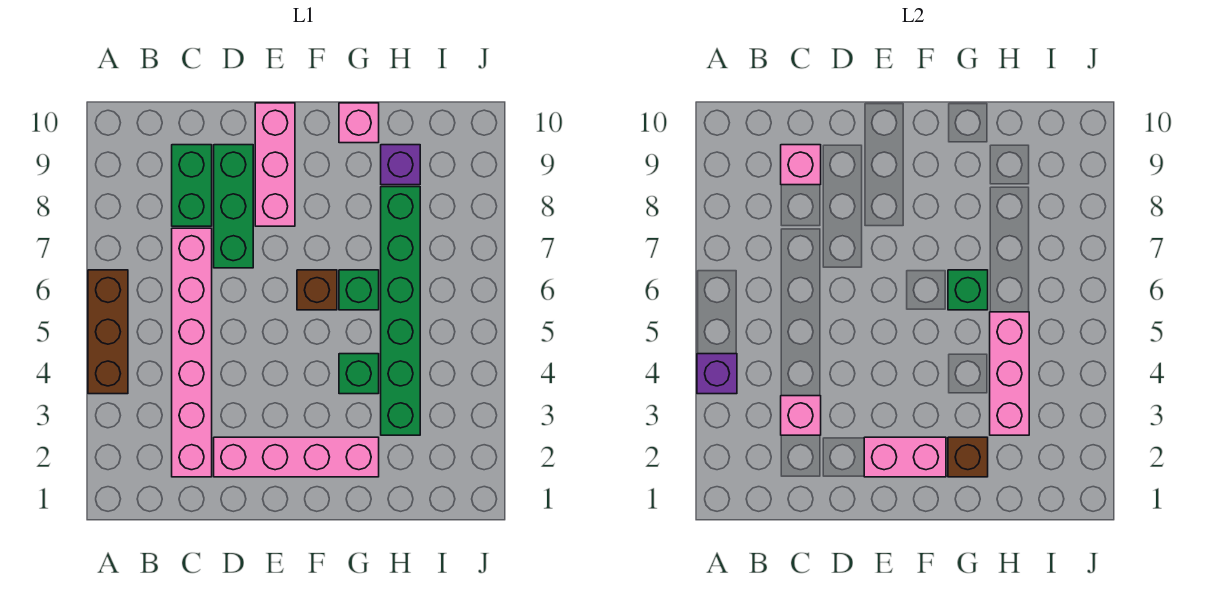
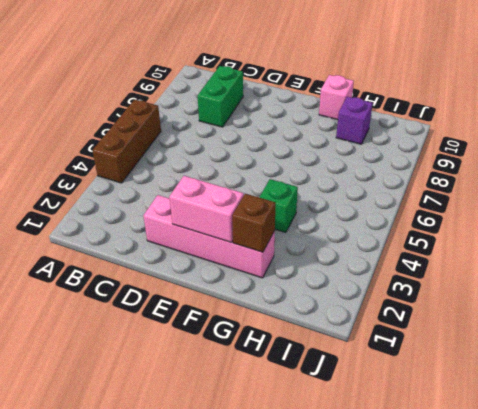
none -> pink brick C2:C7 level 1
none -> green brick D7:D9 level 1
none -> pink brick E8:E10 level 1

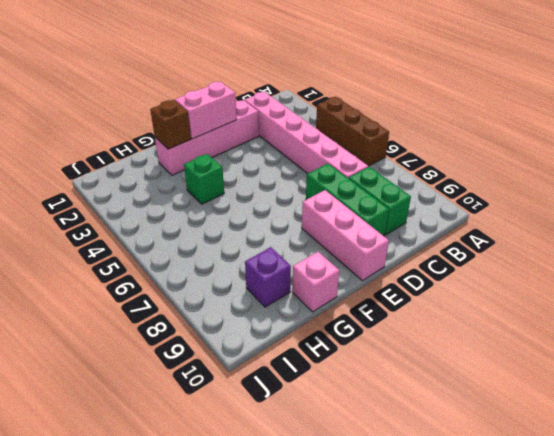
none -> brown brick F6 level 1
none -> green brick G6 level 1
none -> green brick H3:H8 level 1

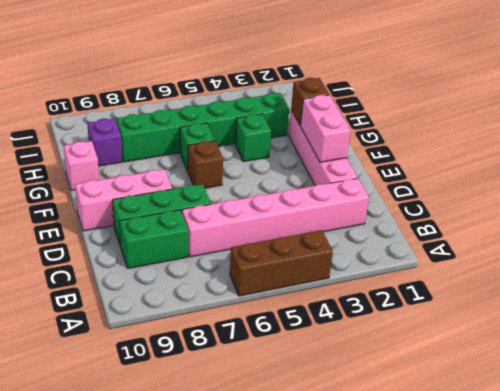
none -> purple brick A4 level 2
none -> pink brick C3 level 2
none -> pink brick C9 level 2

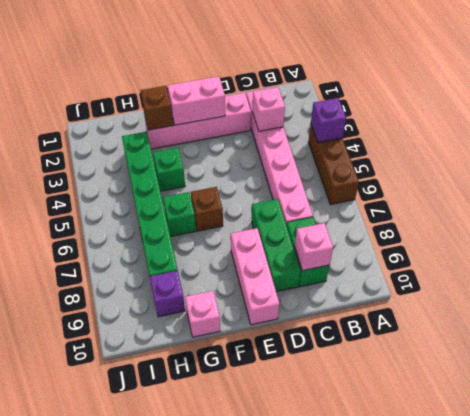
none -> green brick G6 level 2
none -> pink brick H3:H5 level 2

